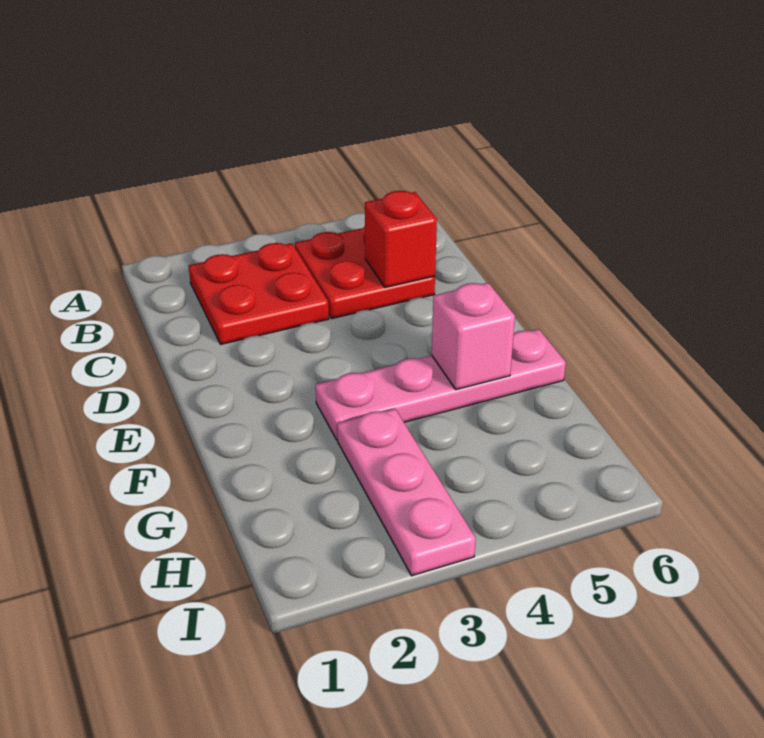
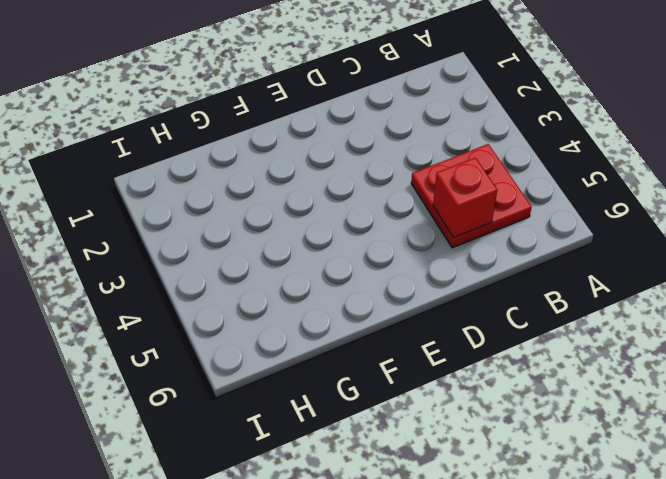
none -> red plate B2:C3 level 1
none -> pink plate F3:F6 level 1

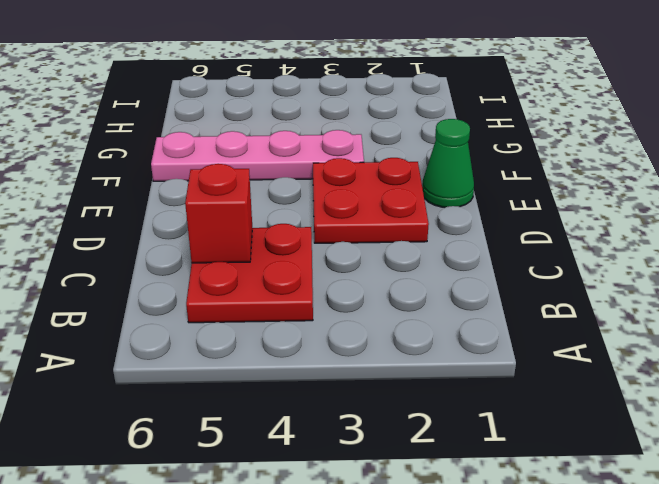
red plate D2:E3 level 1 -> red plate B2:C3 level 1
green cone E1 level 1 -> none
none -> pink plate G3:I3 level 1
none -> pink brick F5 level 2

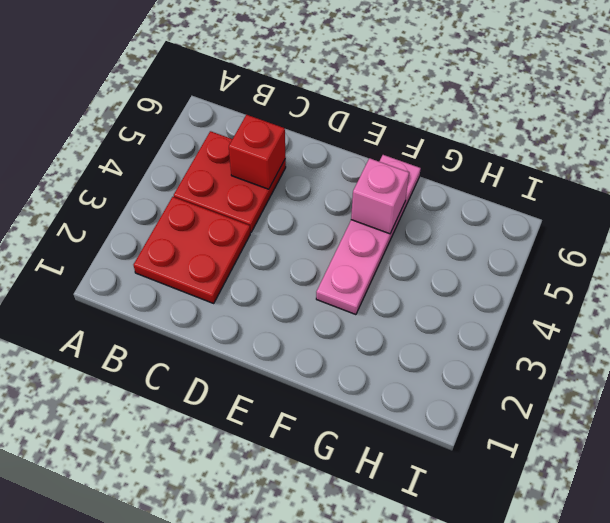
none -> pink plate G3:I3 level 1

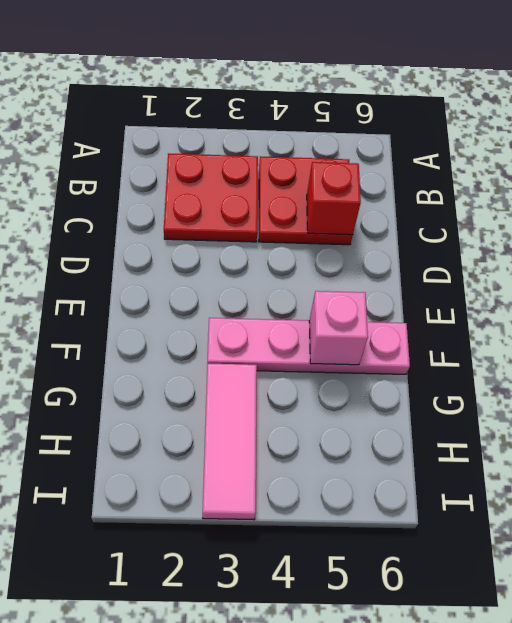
pink tile G3:I3 level 1 -> pink plate G3:I3 level 1

